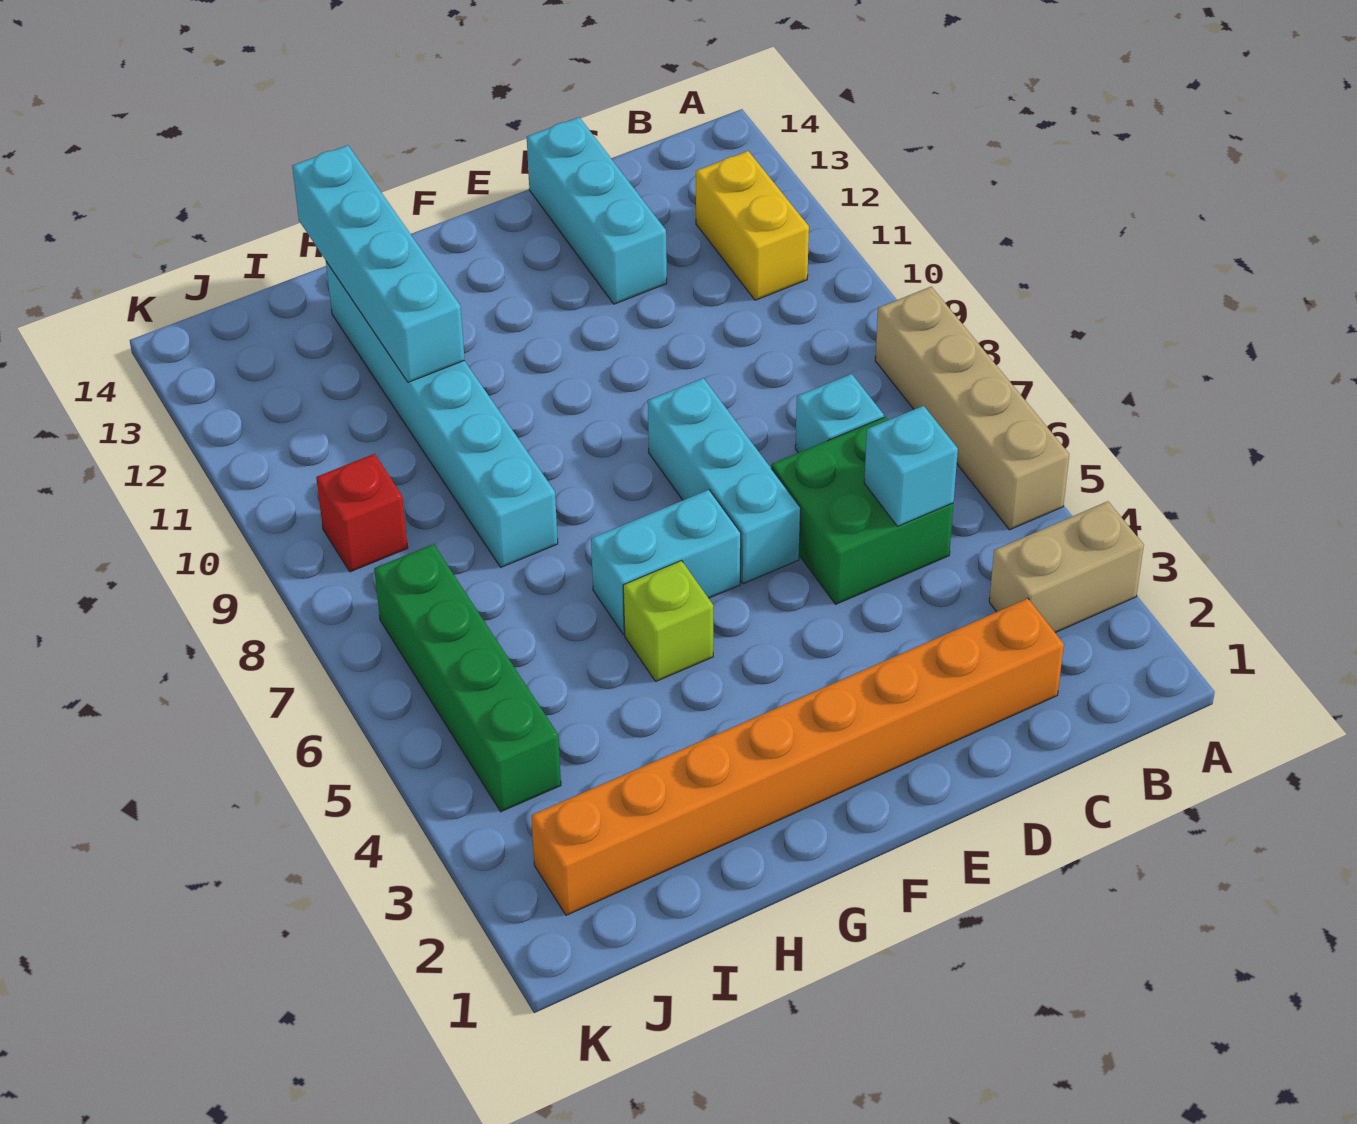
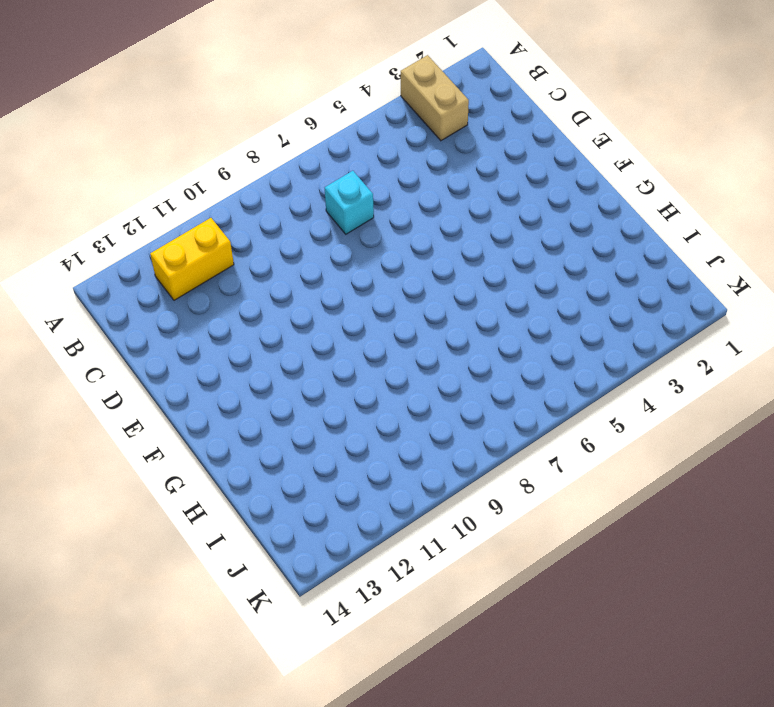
none -> tan brick A5:A8 level 1
none -> orange brick C2:J2 level 1
none -> green brick C5:D6 level 1

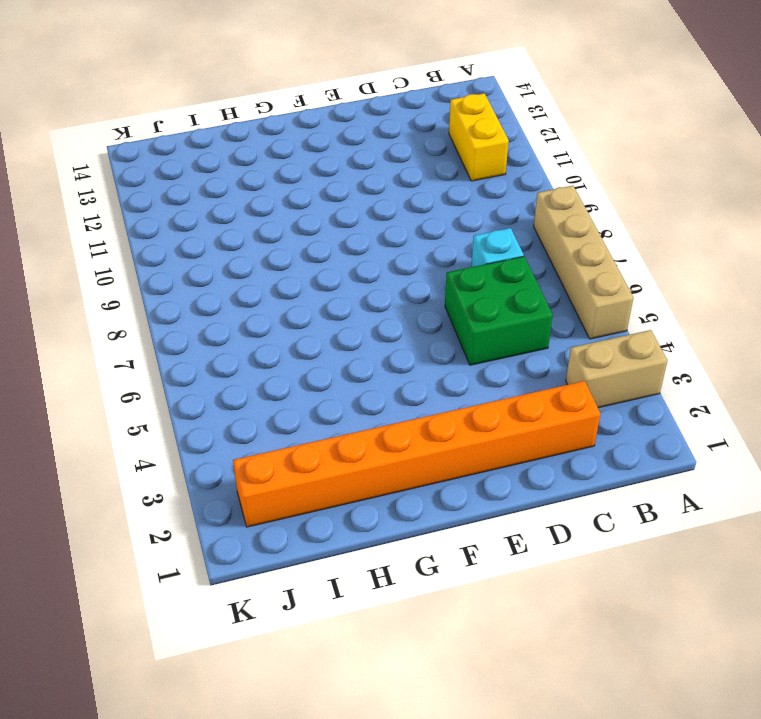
none -> cyan brick D12:D14 level 1
none -> cyan brick E6:E8 level 1
none -> cyan brick F6:G6 level 1

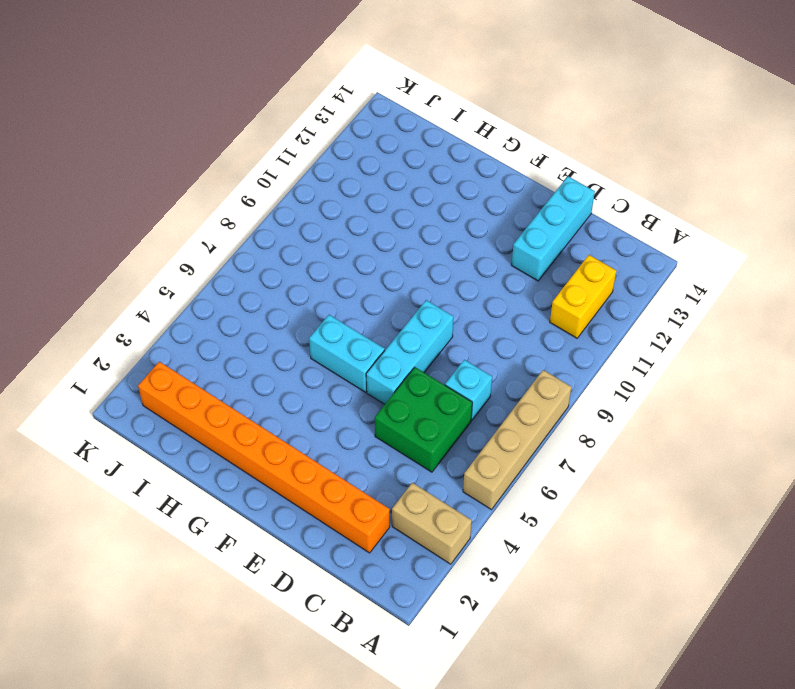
none -> lime brick G5 level 1
none -> cyan brick H8:H13 level 1
none -> green brick J4:J7 level 1

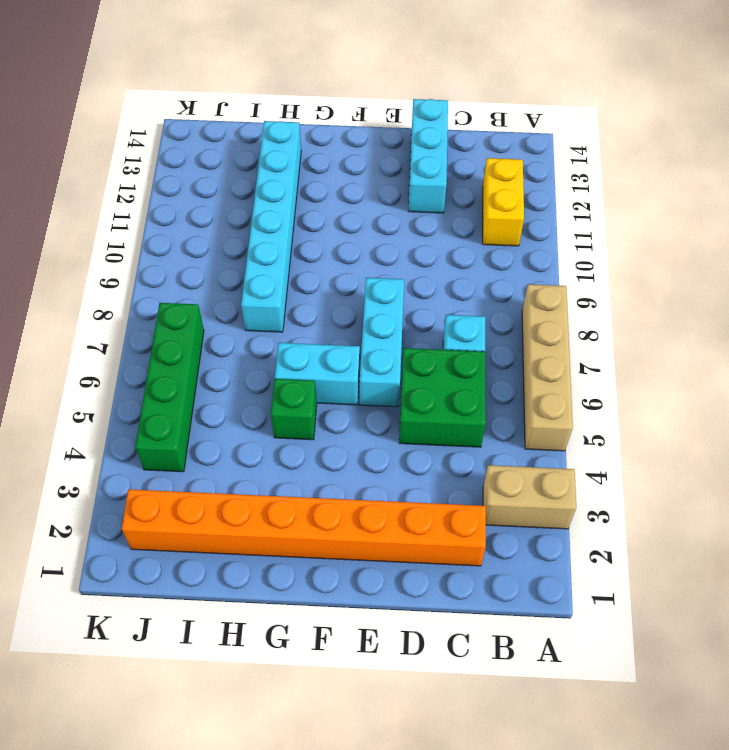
green brick G5 level 1 -> lime brick G5 level 1
none -> red brick J9 level 1
none -> cyan brick C5 level 2
none -> cyan brick H11:H14 level 2

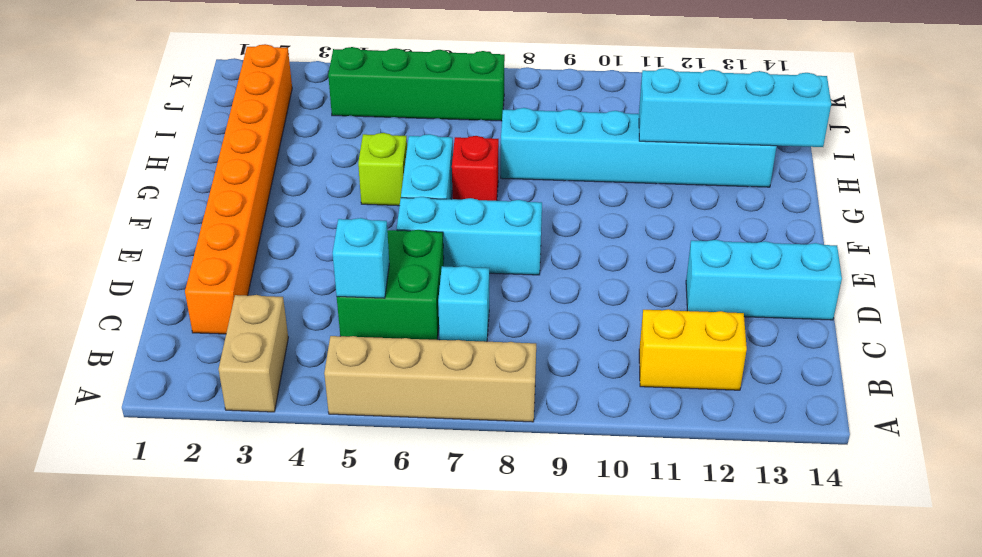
red brick G7 level 1 -> red brick J9 level 1

